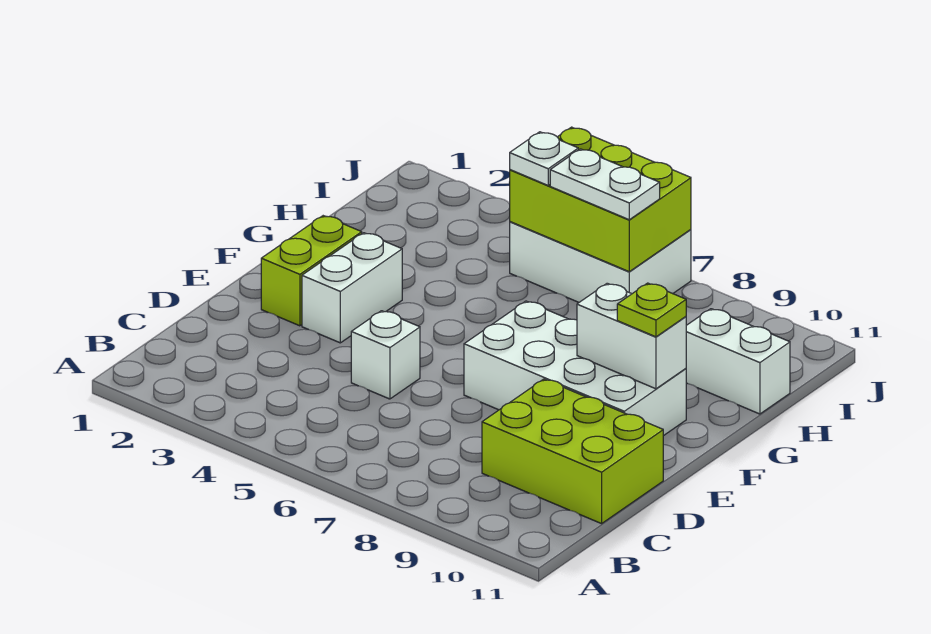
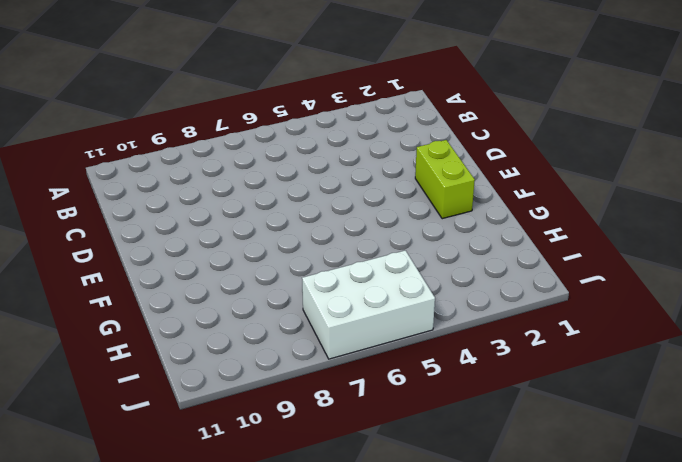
none -> lime brick C9:D11 level 1
none -> white brick D5 level 1
none -> white brick E3:F3 level 1

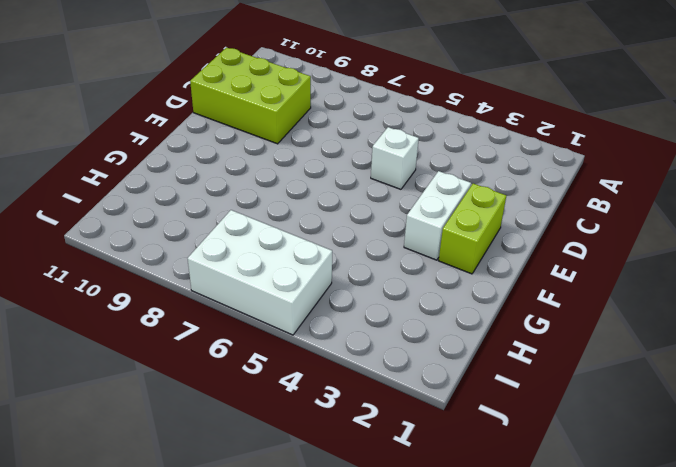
none -> white brick E7:F10 level 1
none -> white brick H10:H11 level 1
none -> white brick F9:F10 level 2

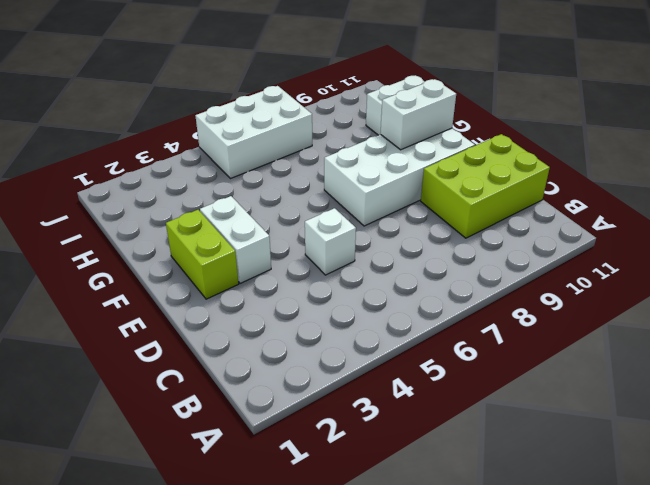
none -> lime brick I5:J7 level 2
none -> lime plate F10 level 3
none -> white plate I5 level 3

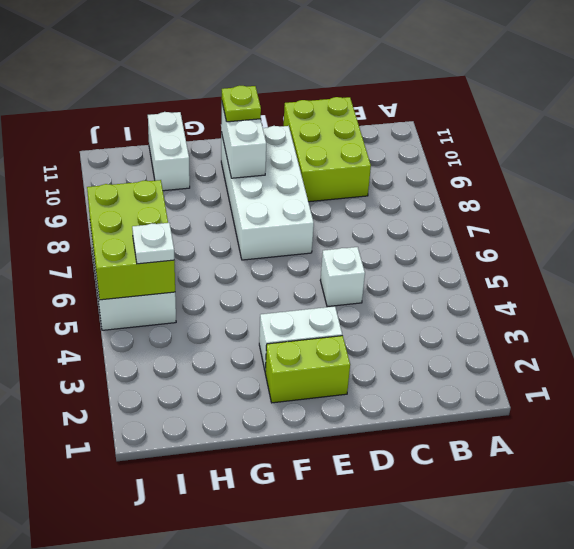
none -> white plate I6:I7 level 3

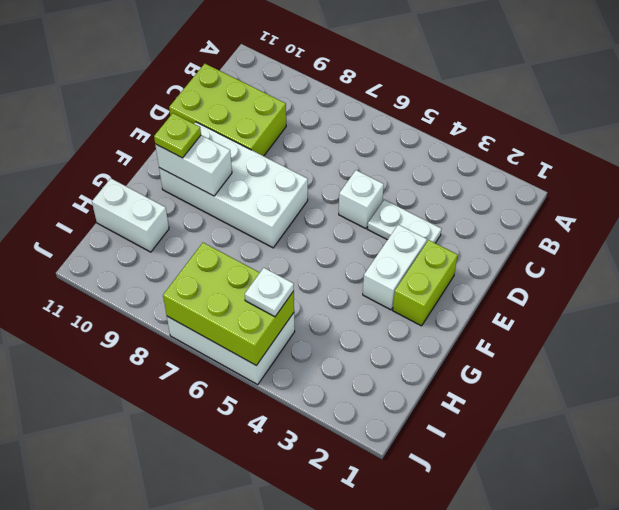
white plate D3:D4 level 1 -> white plate I6:I7 level 3

